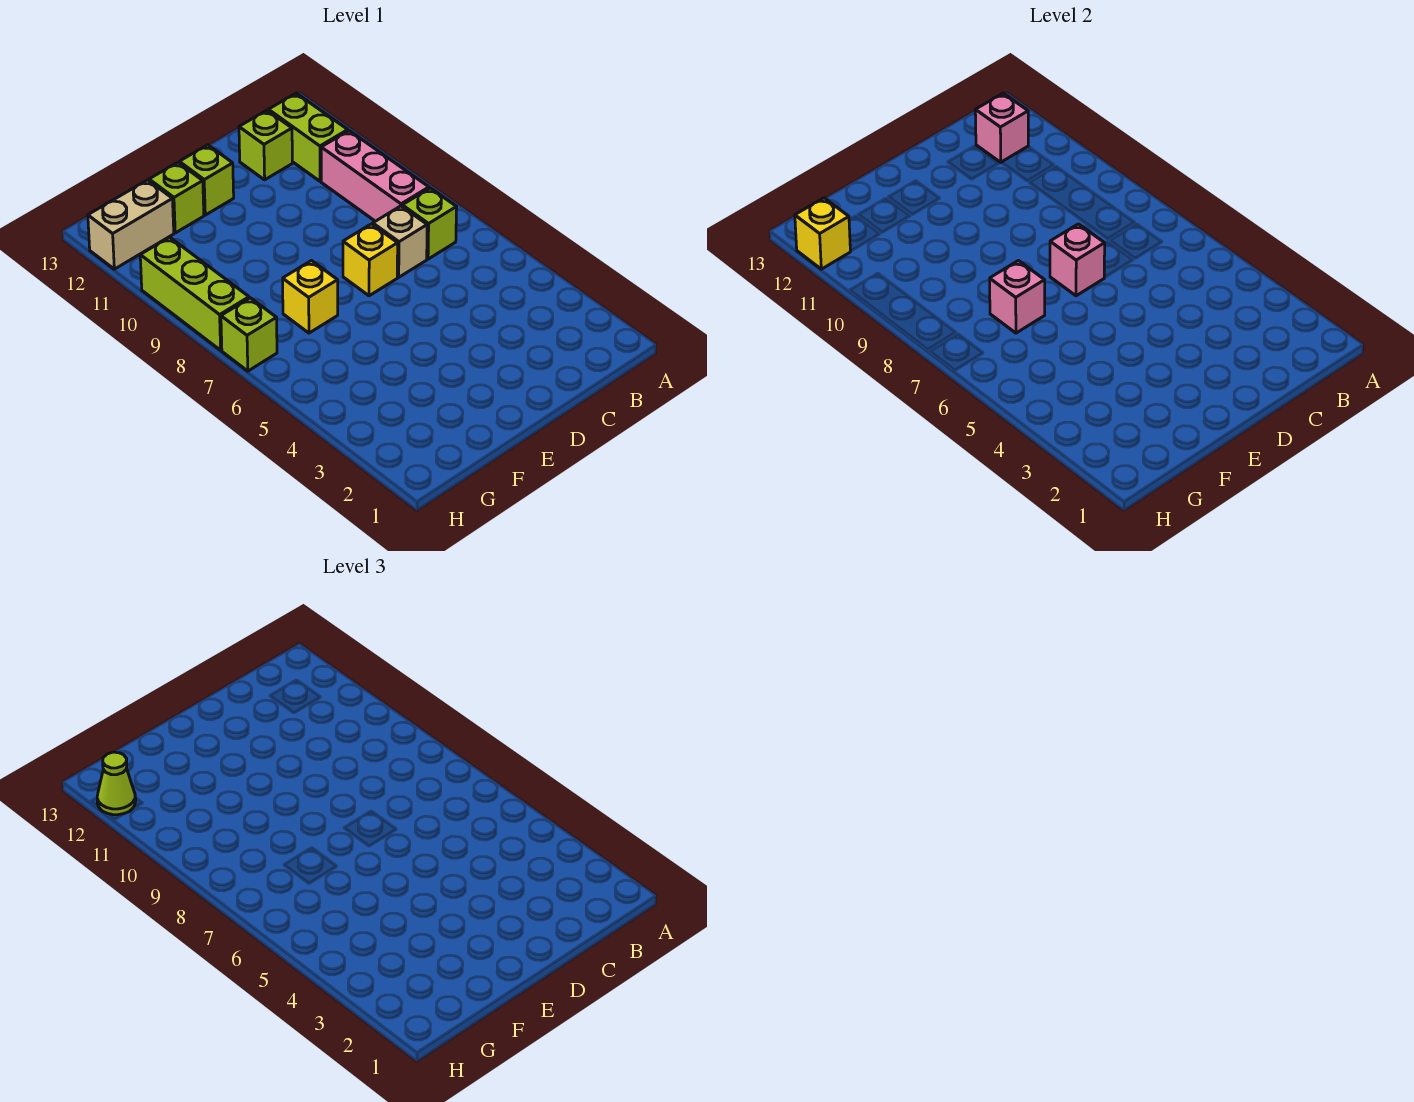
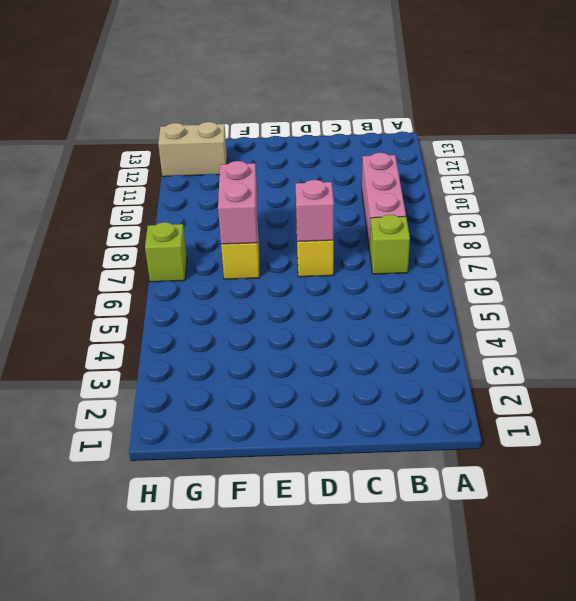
pink brick F7:F8 level 2 -> pink brick F7 level 2
none -> lime brick B11:B12 level 1
none -> tan brick C7 level 1
none -> lime brick C12 level 1

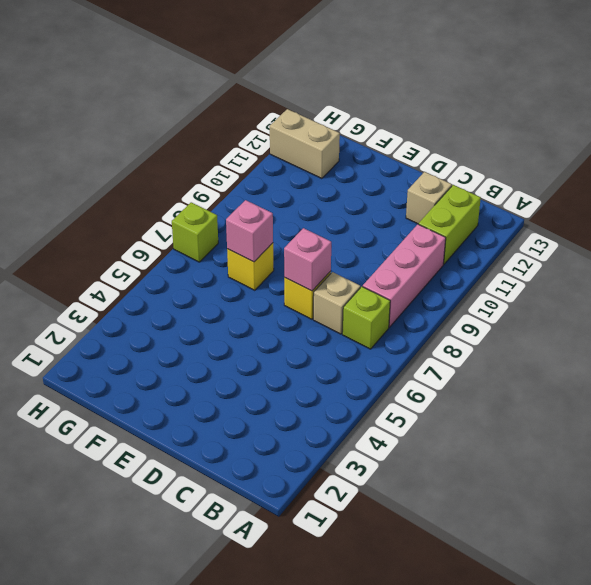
tan brick C12 level 1 -> lime brick C12 level 1
none -> lime brick E12 level 1
none -> lime brick F12 level 1
none -> lime brick H8:H10 level 1

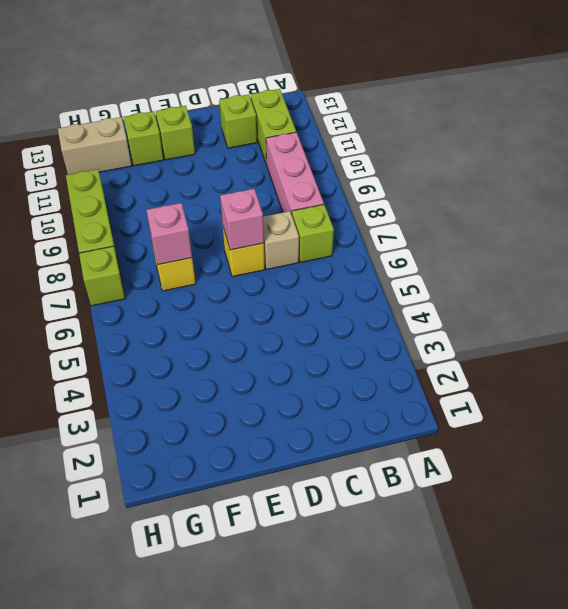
none -> pink brick B12 level 2
none -> yellow brick H12 level 2
none -> lime cone H12 level 3

